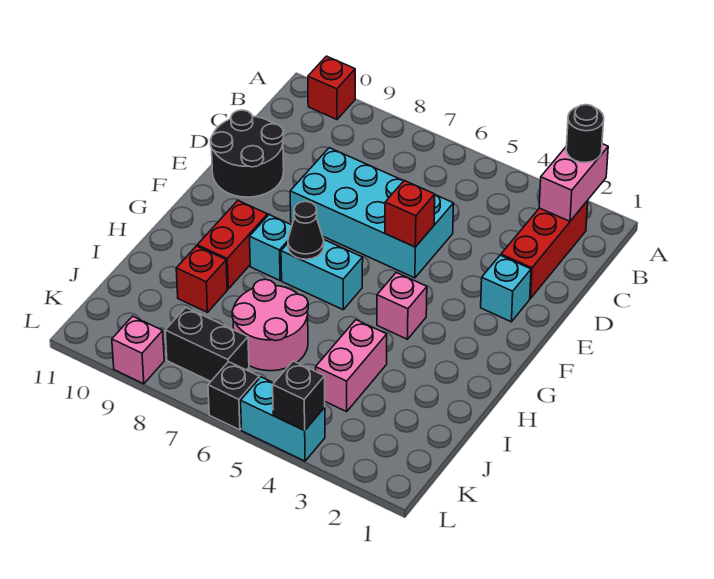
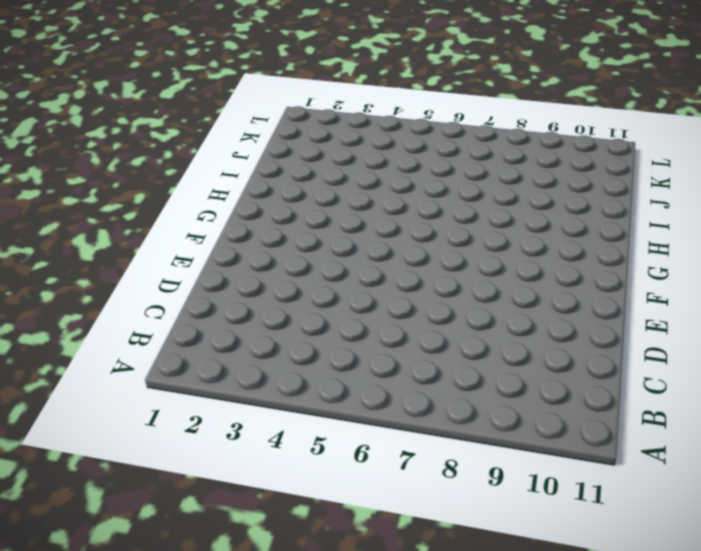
none -> red brick A10 level 1
none -> red brick B2:D2 level 1
none -> cyan brick D5:E8 level 1

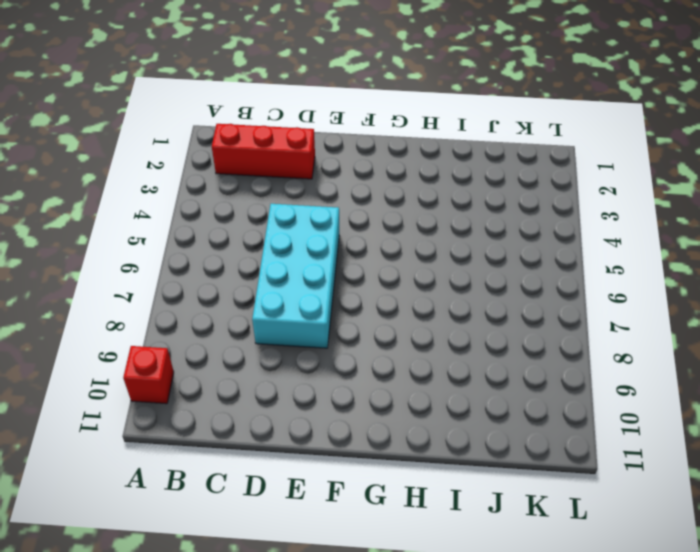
none -> black round brick D10:E11 level 1
none -> cyan brick E2 level 1
none -> pink brick G4 level 1

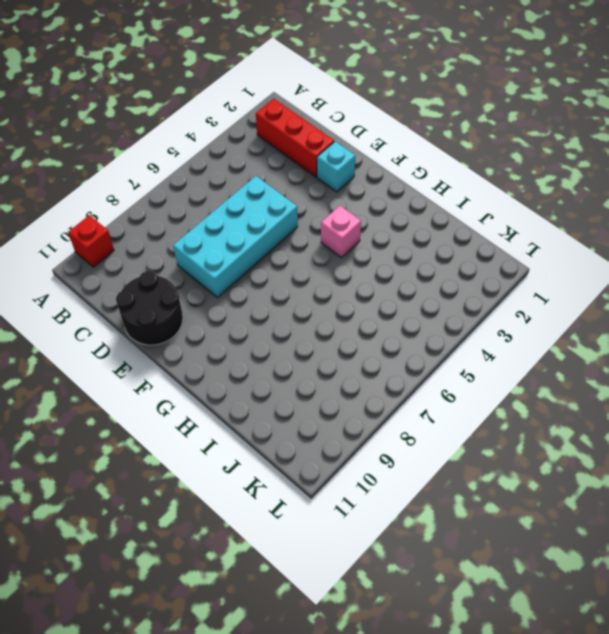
none -> cyan brick G6:G7 level 1
none -> cyan brick G8 level 1
none -> red brick G9:H9 level 1

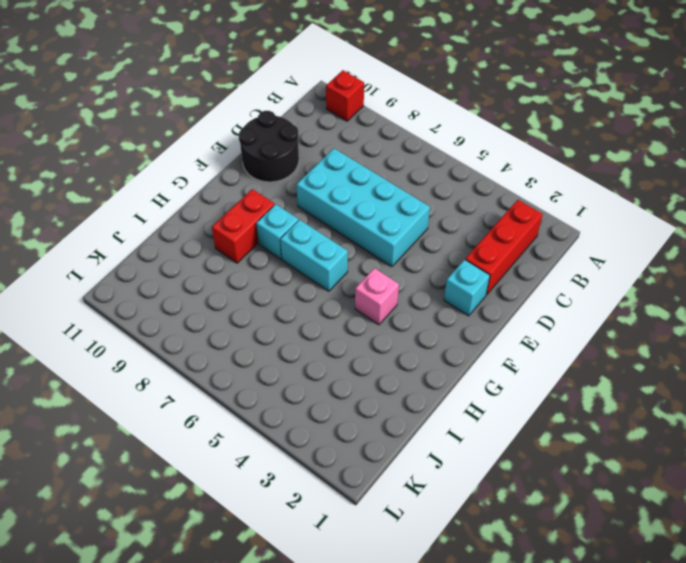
none -> pink brick I4:J4 level 1
none -> pink round brick I6:J7 level 1
none -> red brick I9 level 1

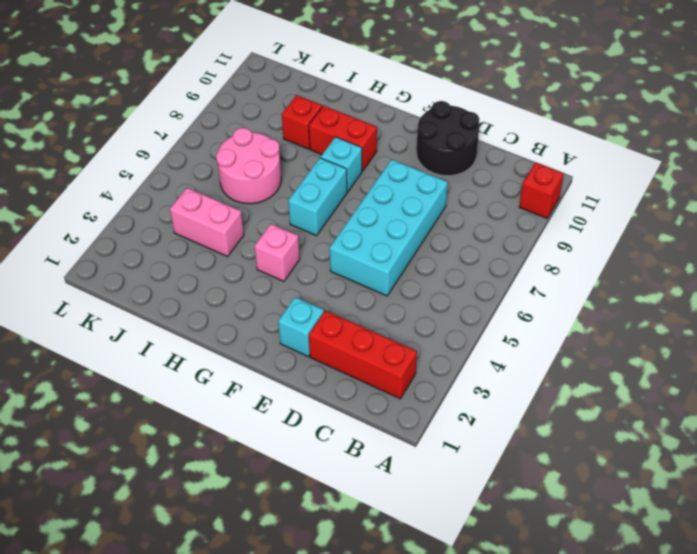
none -> black brick K7:K8 level 1
none -> cyan brick L4:L5 level 1
none -> black brick L6 level 1

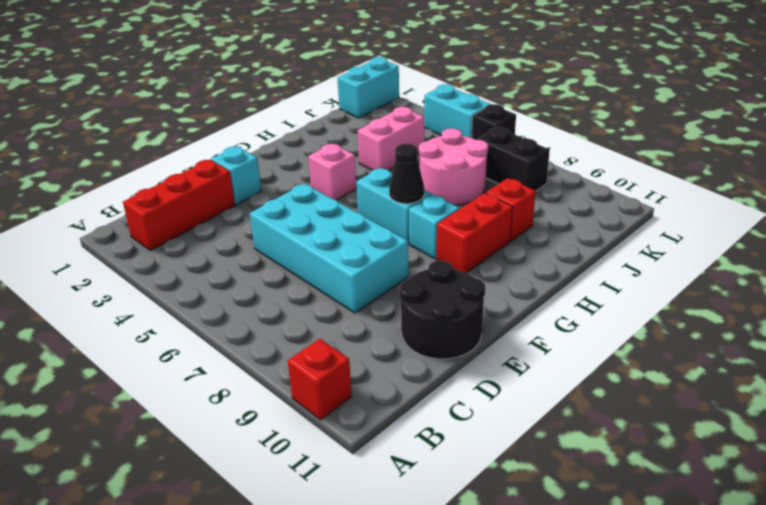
cyan brick K1:L1 level 1 -> none
none -> pink brick L9 level 1
none -> pink brick A2:B2 level 2
none -> red brick E5 level 2

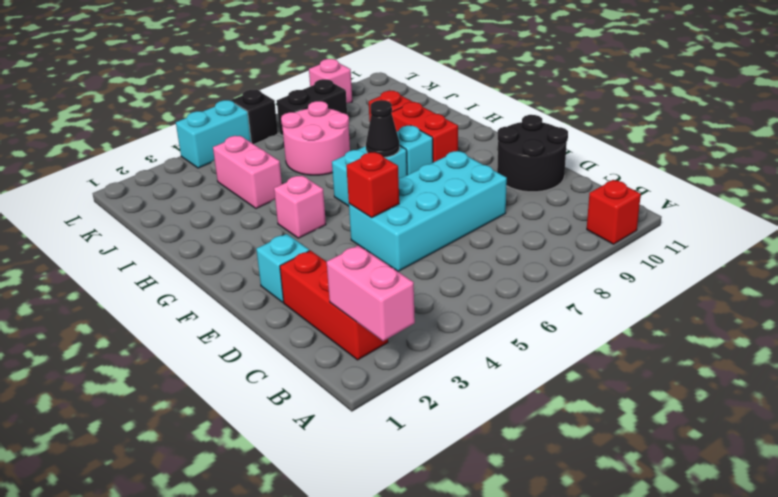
none -> black brick L4 level 2
none -> black round brick A2 level 3

